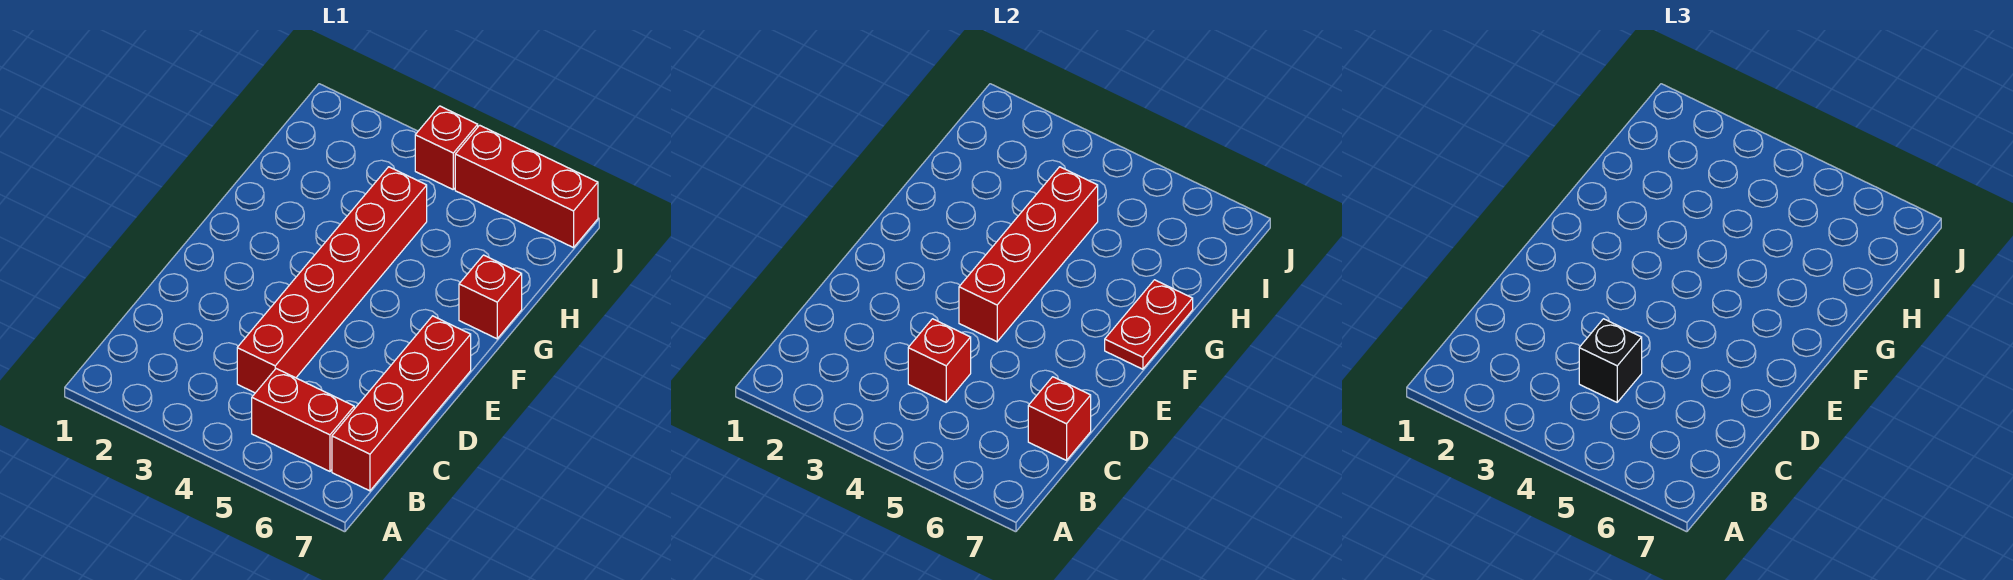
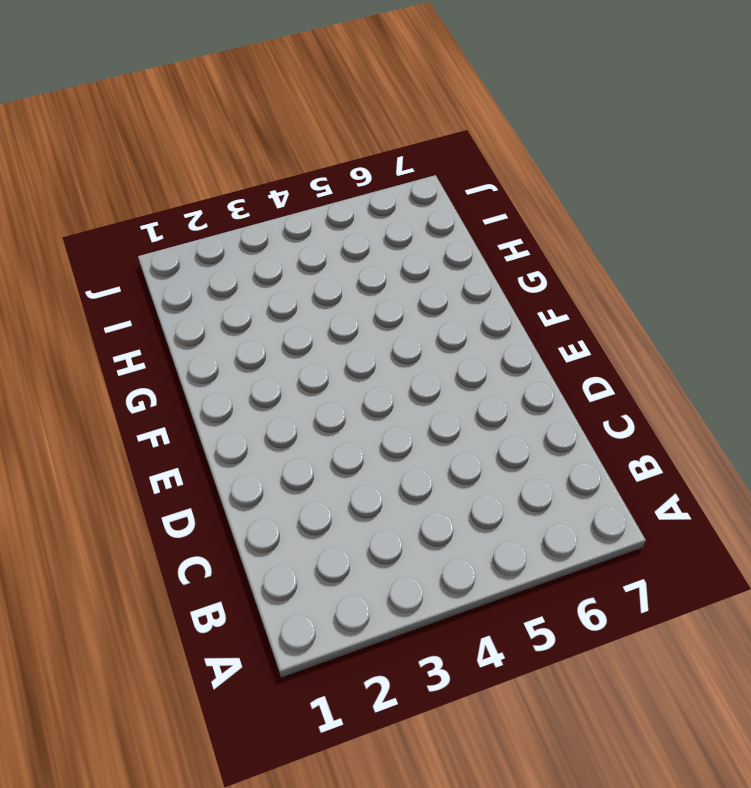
none -> red brick B5:B6 level 1
none -> red brick B7:E7 level 1

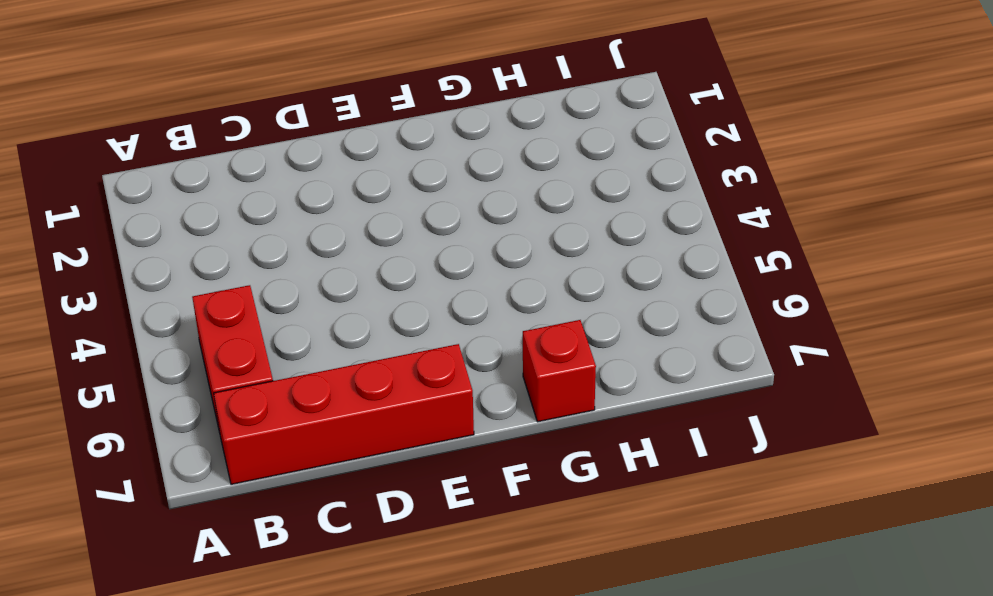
none -> red brick C4:H4 level 1
none -> red brick J4 level 1

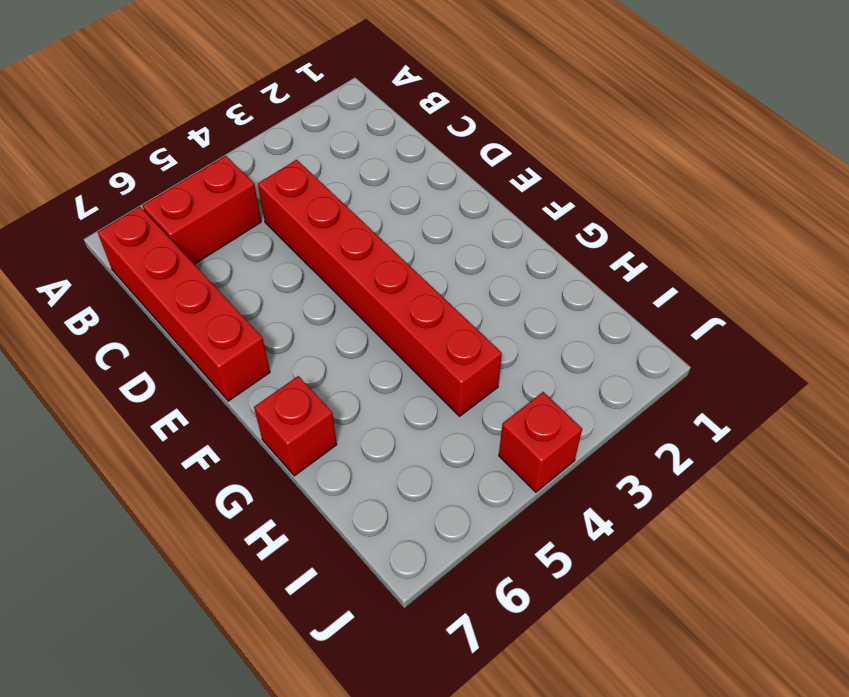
none -> red brick J5:J7 level 1
none -> red brick C4 level 2

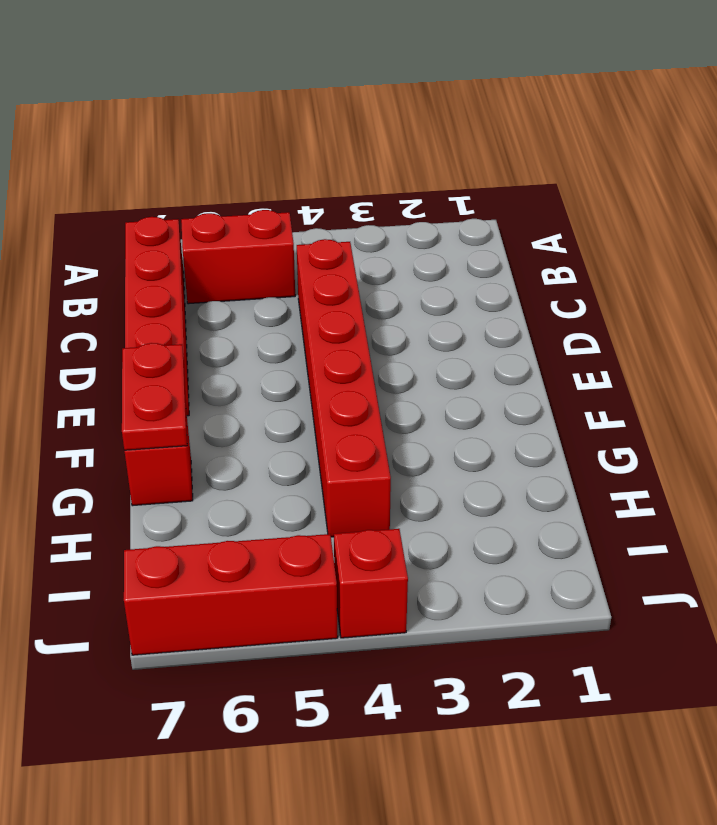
none -> red brick C4 level 2
none -> red brick C7 level 2

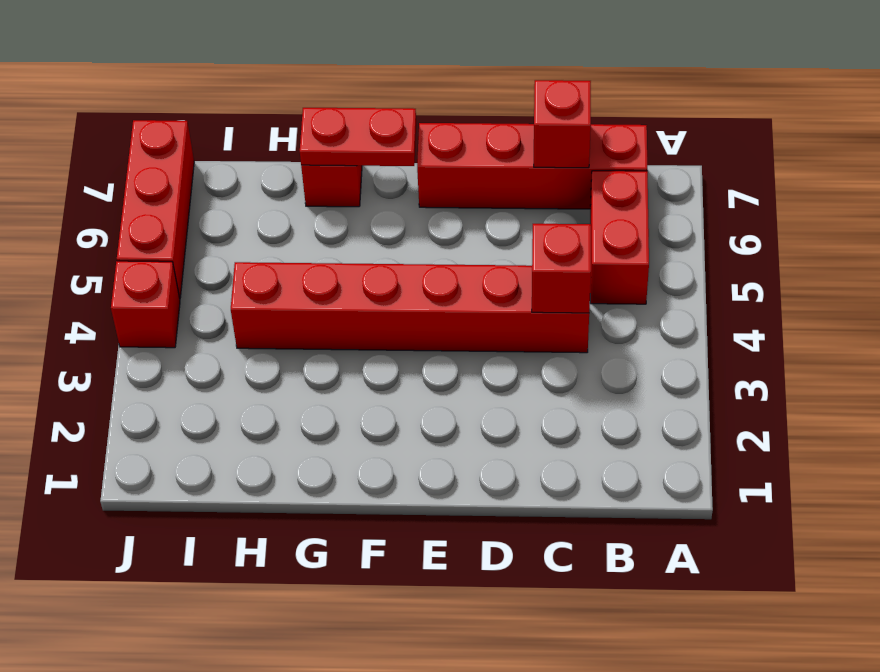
none -> red brick E4:H4 level 2
none -> black brick C4 level 3

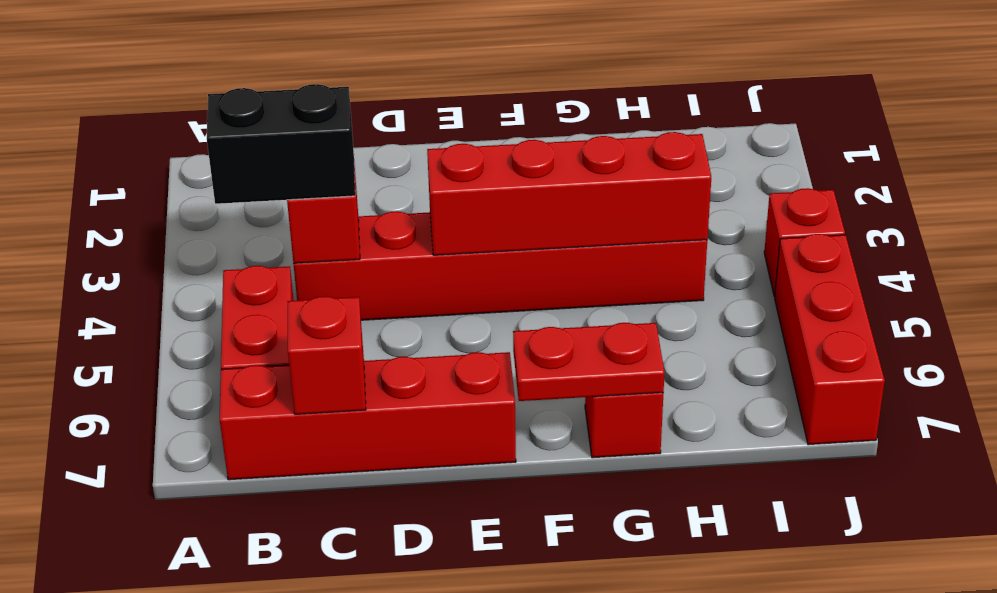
black brick B4:C4 level 3 -> black brick C4 level 3

